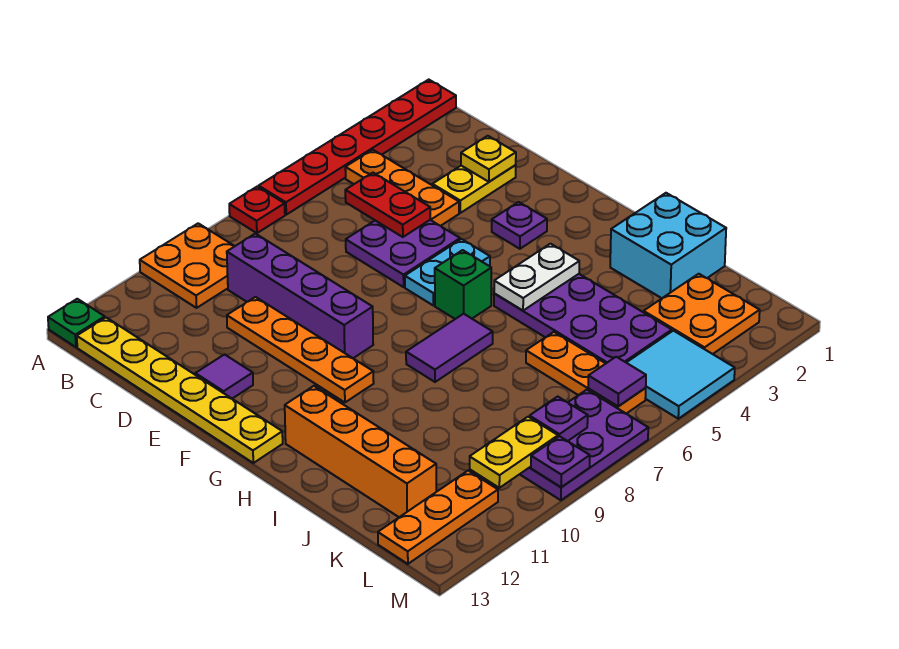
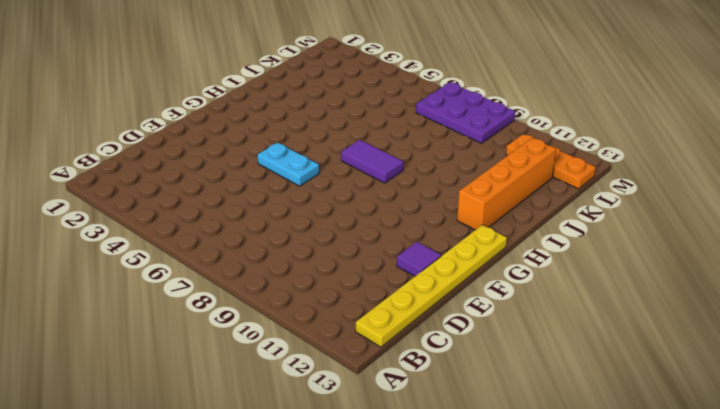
none -> red plate A1:A6 level 1
none -> red plate A7 level 1
none -> orange plate A9:B10 level 1
none -> green plate A13 level 1

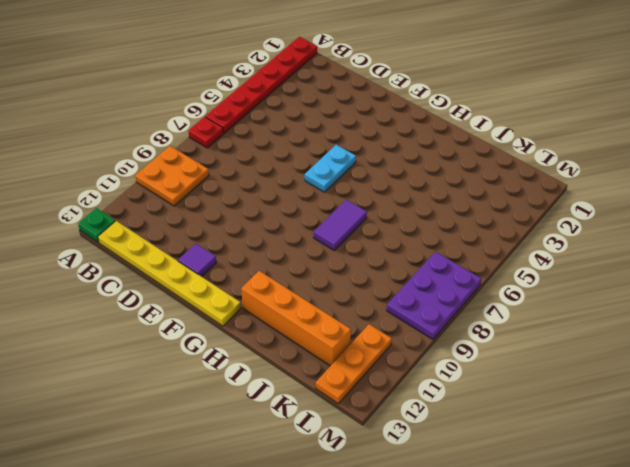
none -> orange plate B4:D4 level 1
none -> purple brick C9:F9 level 1
none -> yellow plate D2:D3 level 1
none -> purple plate D5:E6 level 1

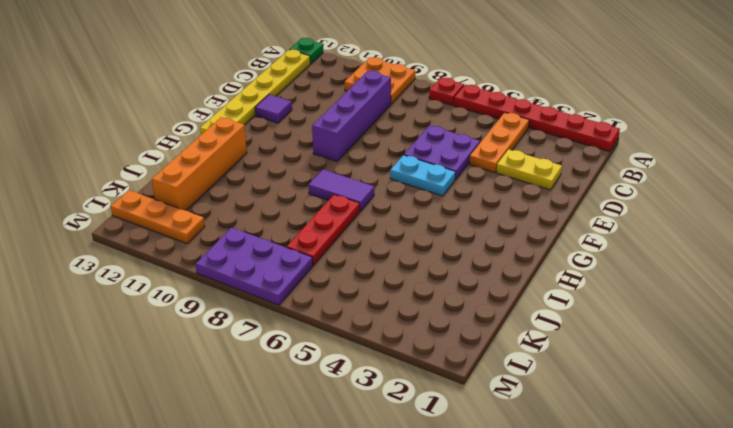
red plate I7:K7 level 1 -> none
none -> orange plate D10:G10 level 1
none -> purple plate F3 level 1
none -> green brick G6 level 1
none -> purple plate H4:K5 level 1

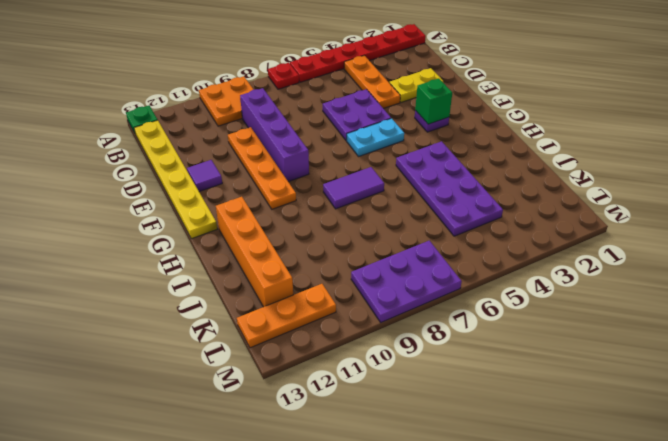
green brick F3 level 2 -> green brick G6 level 1
none -> cyan brick I1:J2 level 1
none -> orange plate J6:L6 level 1
none -> orange plate K2:L3 level 1
none -> cyan tile L4:M5 level 1

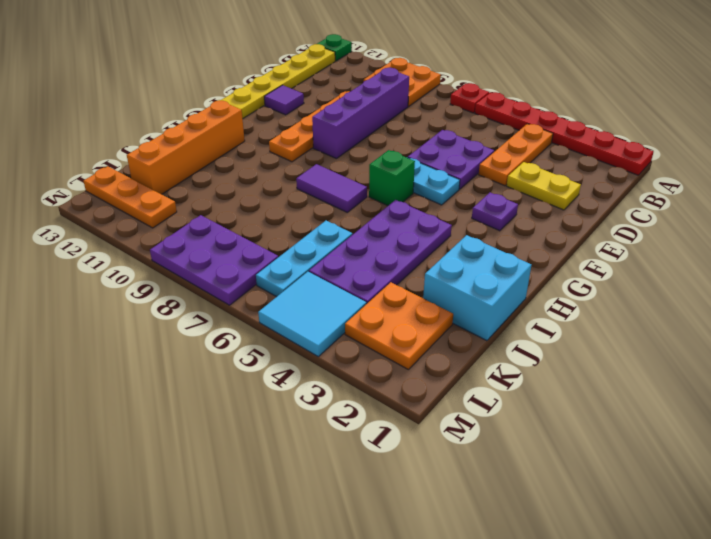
cyan plate J6:L6 level 1 -> orange plate J6:L6 level 1
none -> red plate C5:D5 level 2
none -> yellow plate D2 level 2
none -> white plate H4:H5 level 2
none -> purple tile L6 level 2

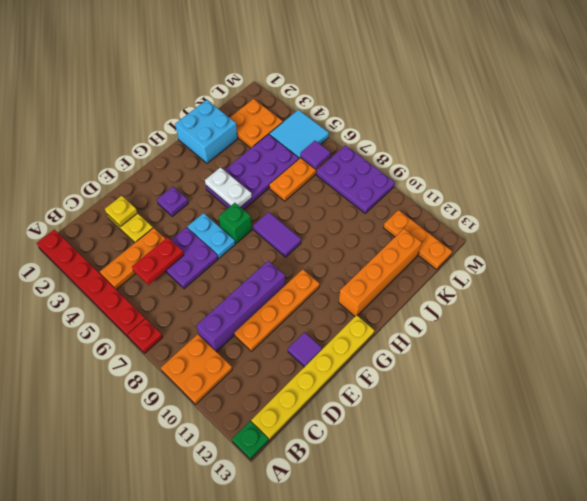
none -> purple plate L8 level 2
none -> yellow plate L9:L10 level 2
none -> purple plate M9 level 2

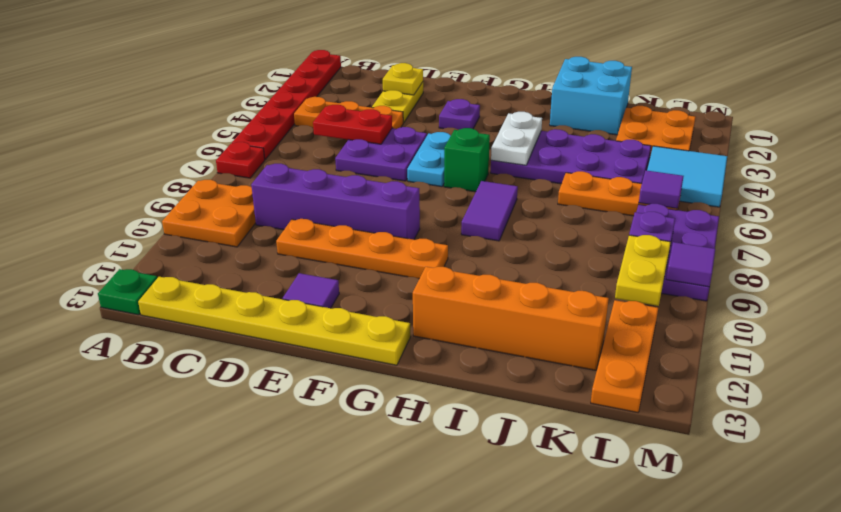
purple tile M9 level 2 -> purple plate M9 level 2

